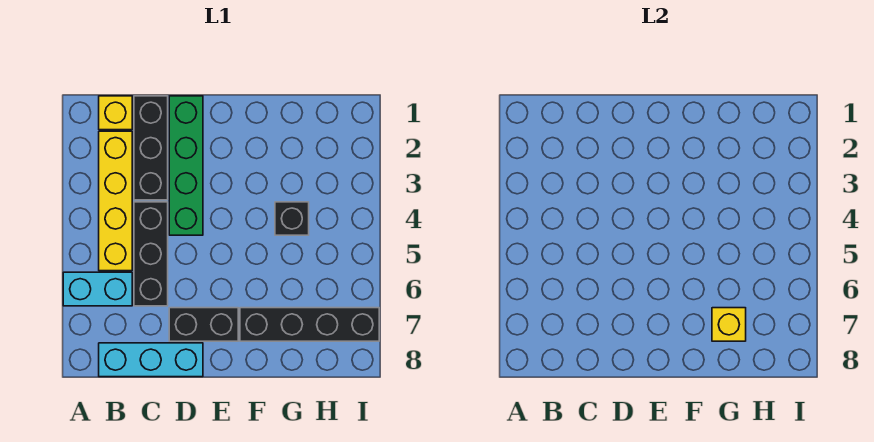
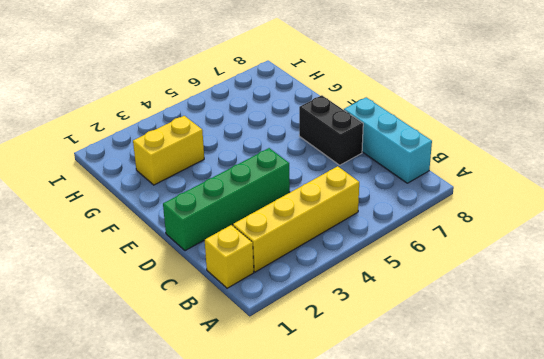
yellow brick G2:G3 level 1 -> none
none -> cyan brick A6:B6 level 1
none -> black brick C1:C3 level 1

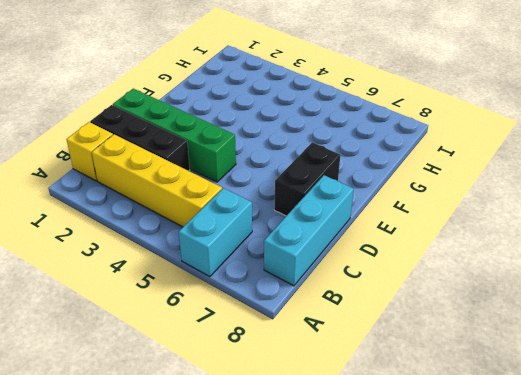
none -> black brick C4:C6 level 1
none -> black brick F7:I7 level 1

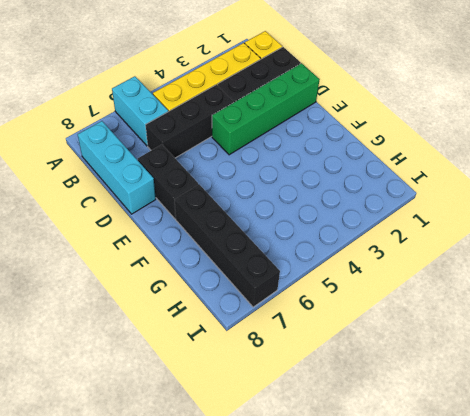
none -> black brick G4 level 1
none -> yellow brick G7 level 2

